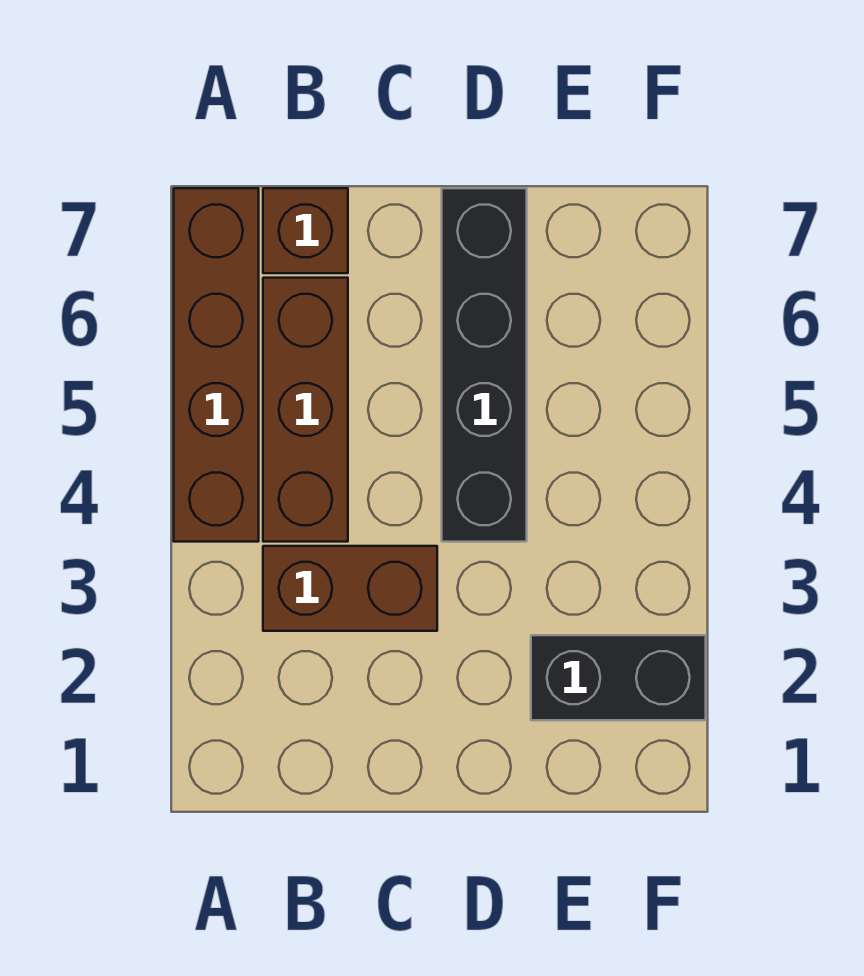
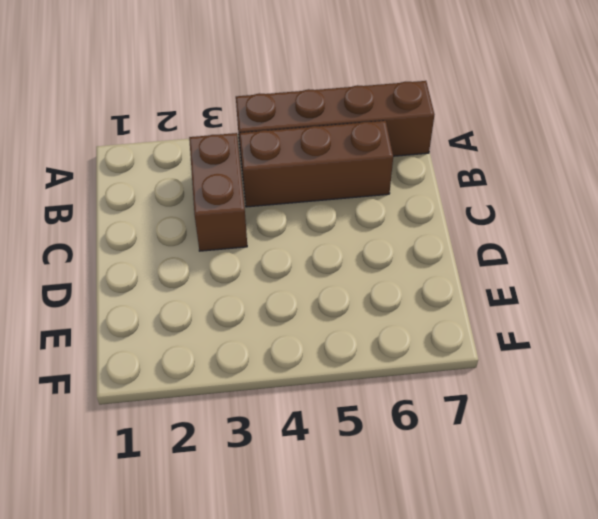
none -> brown brick B7 level 1
none -> black brick D4:D7 level 1

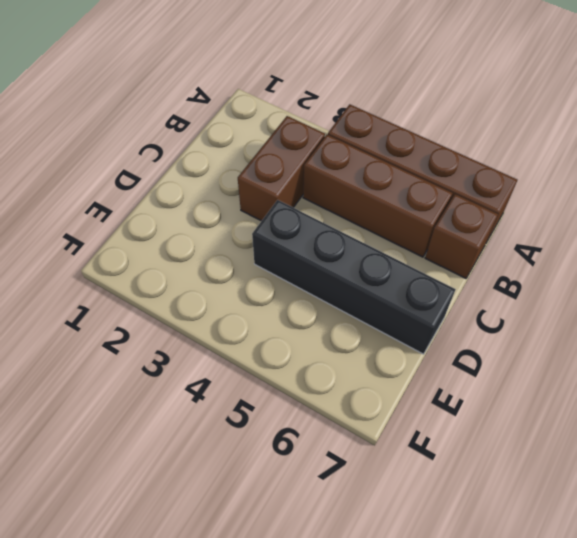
none -> black brick E2:F2 level 1

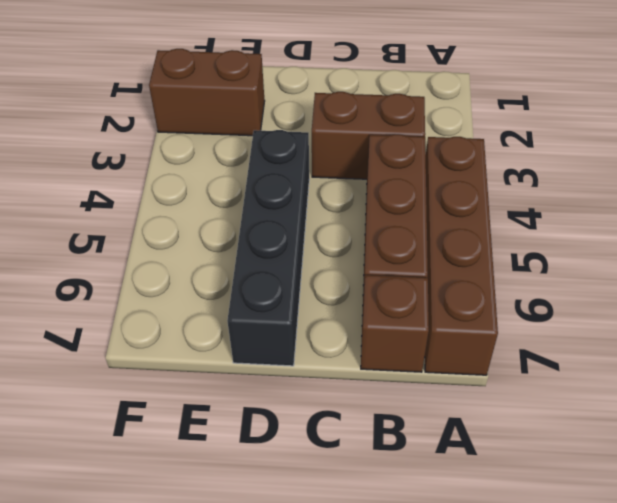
brown brick E2:F2 level 1 -> black brick E2:F2 level 1

